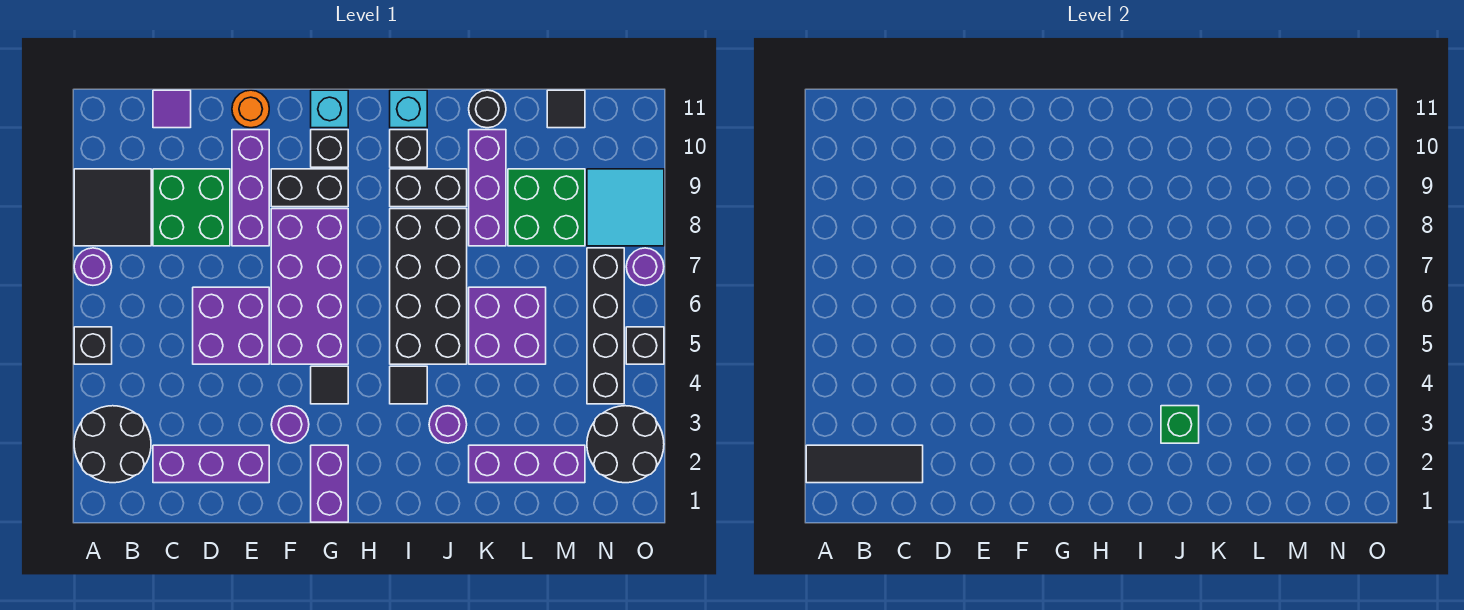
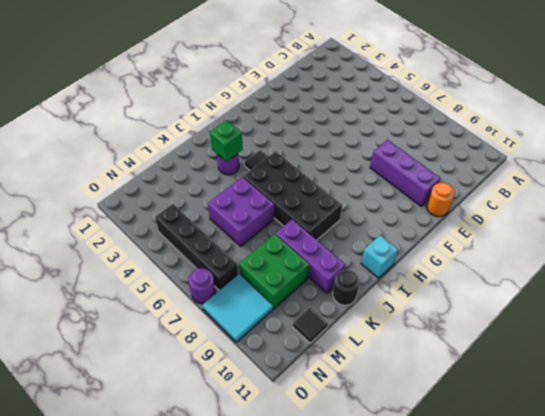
none -> black round brick A2:B3 level 1
none -> black brick A5 level 1
none -> purple round brick A7 level 1
none -> black tile A8:B9 level 1

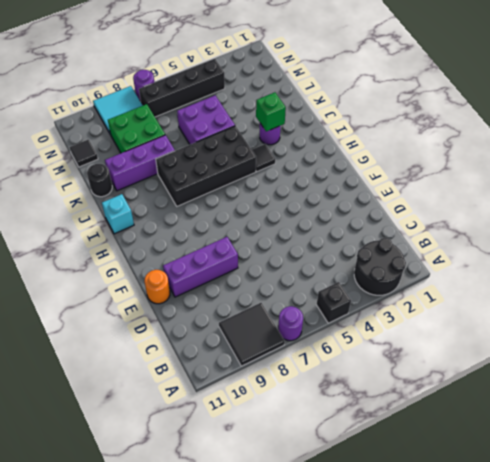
none -> purple brick C2:E2 level 1
none -> green brick C8:D9 level 1
none -> purple tile C11 level 1
none -> purple brick D5:E6 level 1

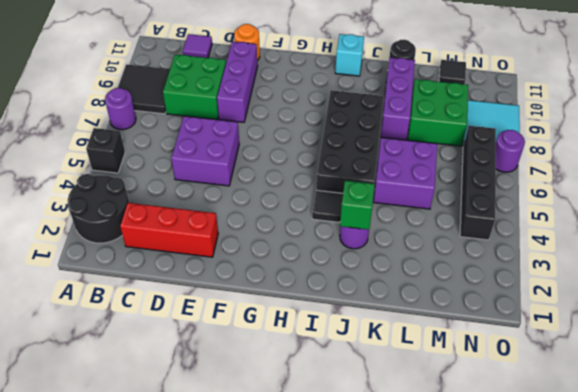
red brick C2:E2 level 1 -> purple brick C2:E2 level 1
none -> purple round brick F3 level 1
none -> purple brick F5:G8 level 1
none -> black brick F9:G9 level 1
none -> purple brick G1:G2 level 1

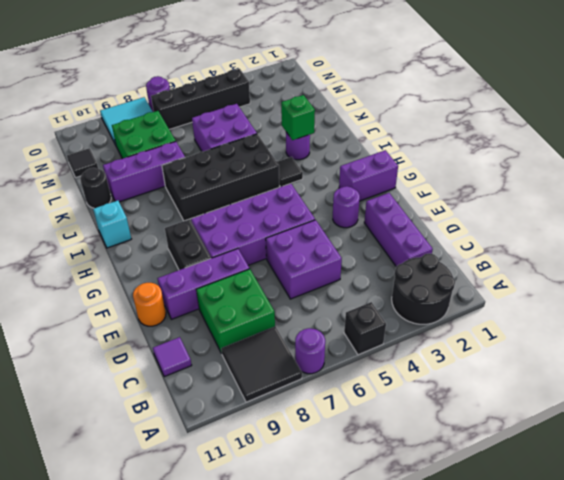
none -> black tile G4 level 1
none -> black brick G10 level 1
none -> cyan brick G11 level 1
none -> black brick I9:J9 level 1

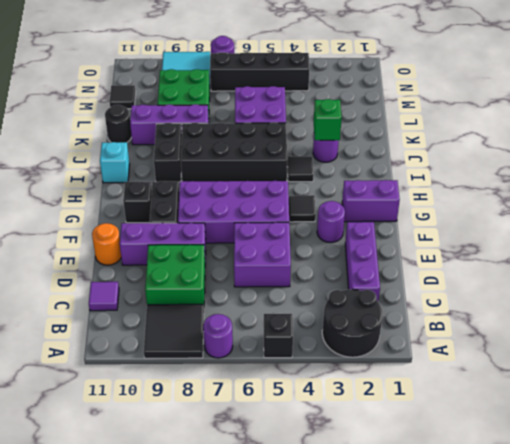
none -> cyan brick G11 level 1
none -> black brick I10 level 1
none -> purple brick K2:M2 level 1
none -> black round brick N2:O3 level 1

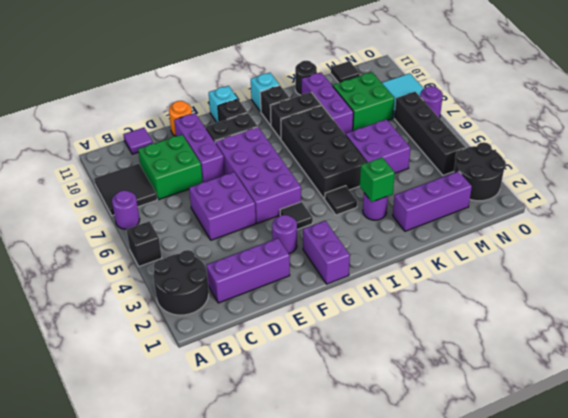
none -> black brick O5 level 1
none -> black tile A2:C2 level 2

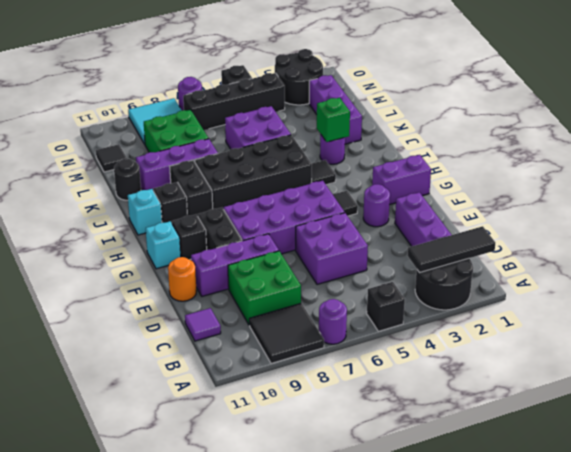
black tile B1:B3 level 2 -> black tile A2:C2 level 2

